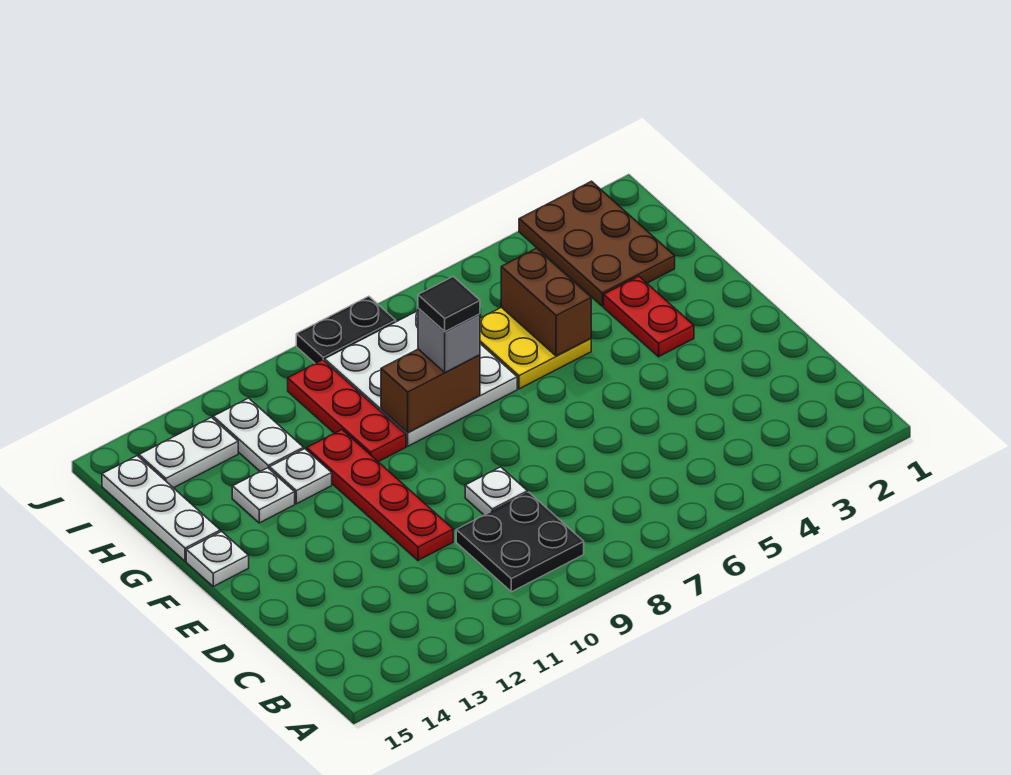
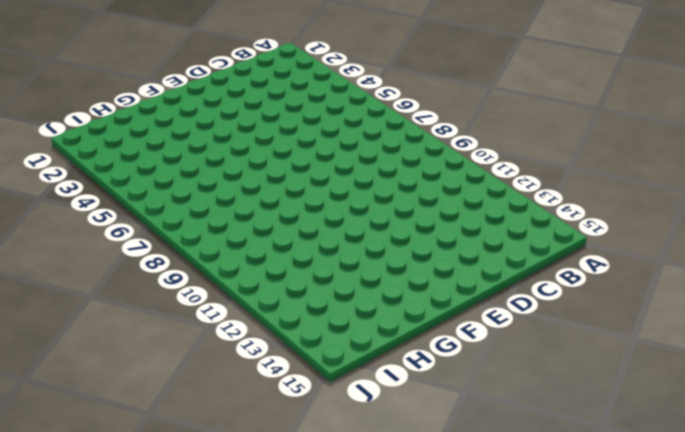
none -> black plate B9:C10 level 1
none -> white plate D9 level 1
none -> red plate D11:G11 level 1

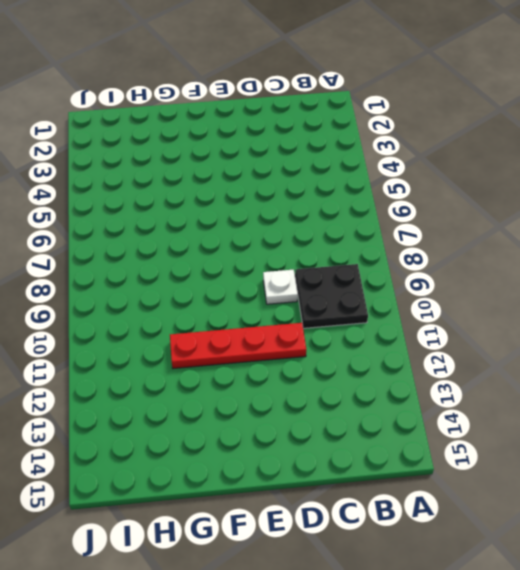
none -> red plate F3:G3 level 1
none -> white plate F15 level 1
none -> yellow plate G5:H6 level 1

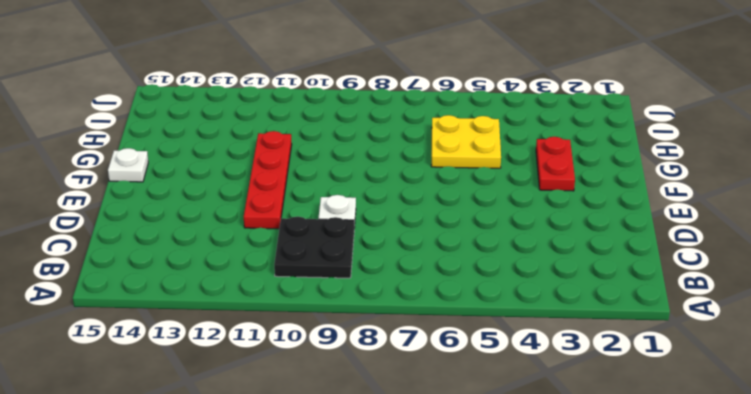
none -> white plate G7:I9 level 1
none -> red plate G10:I10 level 1
none -> white plate G12 level 1

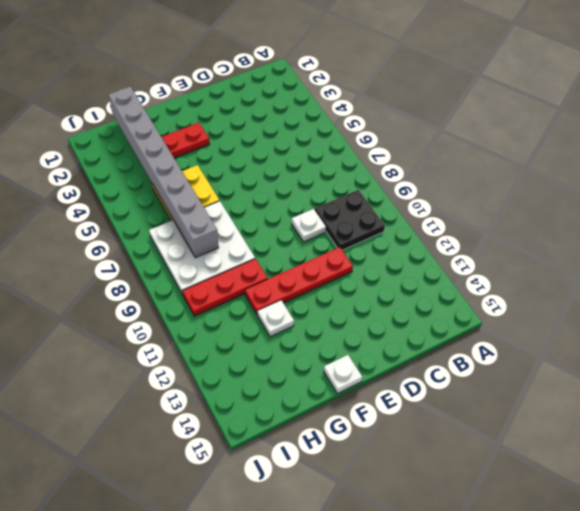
grey brick H1:H8 level 2 -> brown brick G5:H5 level 2
none -> white plate G13 level 1
none -> white plate G15:I15 level 1
none -> brown plate H2:J3 level 1

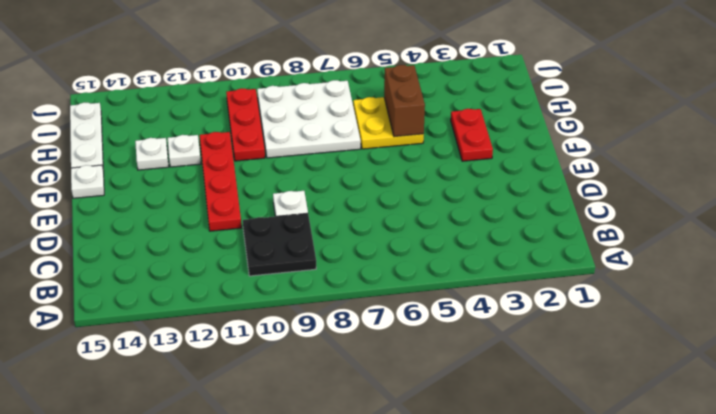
none -> brown plate H2:J3 level 1
none -> white plate H12:I12 level 1
none -> white plate I13:I14 level 1

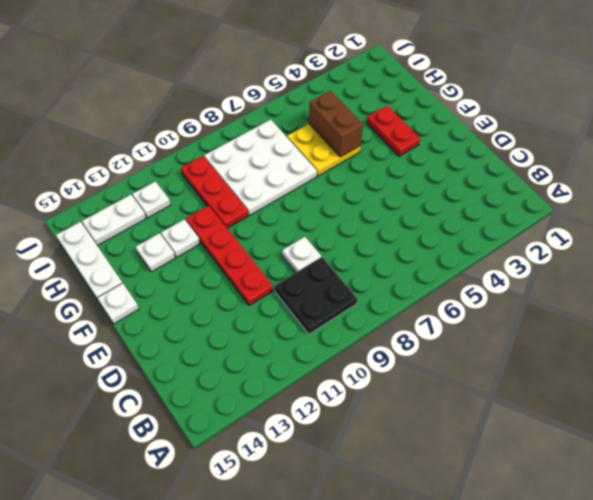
white plate I12 level 1 -> white plate H12:I12 level 1
none -> brown plate H2:J3 level 1
none -> black plate J8:J9 level 1
none -> brown brick G8:G9 level 2

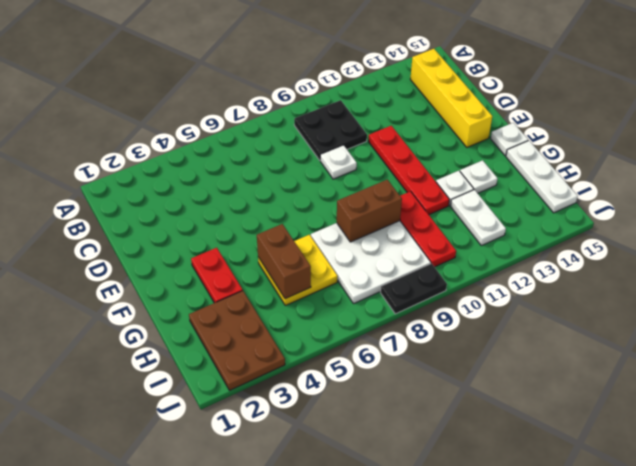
yellow brick B14:E14 level 1 -> none
none -> white plate I13:I14 level 1
none -> grey brick G8 level 3
none -> black tile G8 level 4

